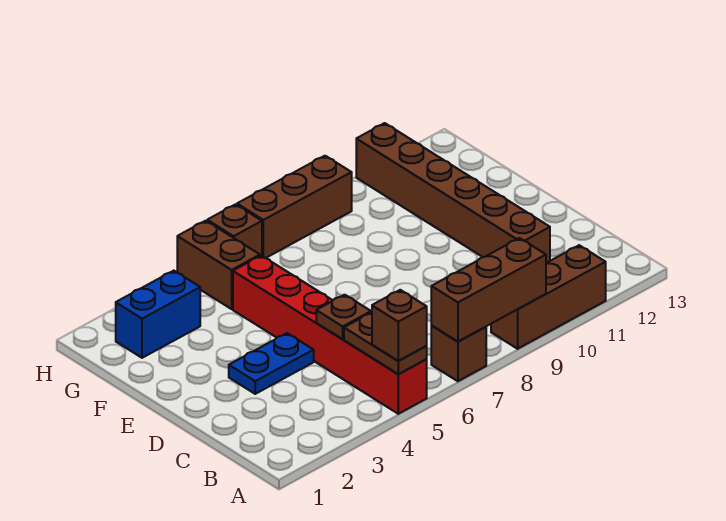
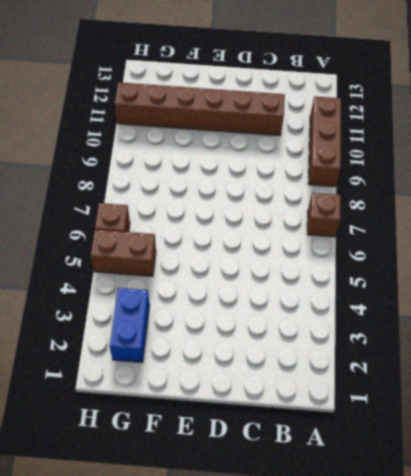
none -> red brick A5:F5 level 1
none -> blue plate D3:D4 level 1
none -> brown brick H7:H9 level 1

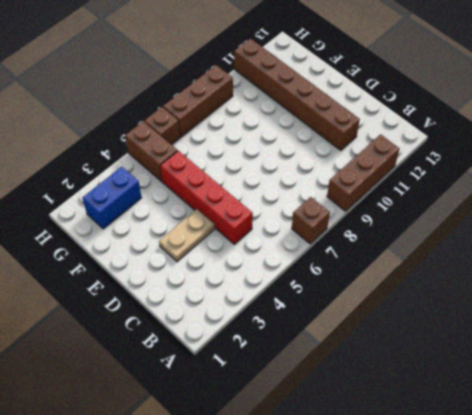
red brick C5:F5 level 1 -> red brick A5:F5 level 1
tan plate D3:D4 level 1 -> blue plate D3:D4 level 1
none -> brown plate A5:B5 level 2
none -> brown brick A7:A9 level 2
none -> brown plate C5 level 2

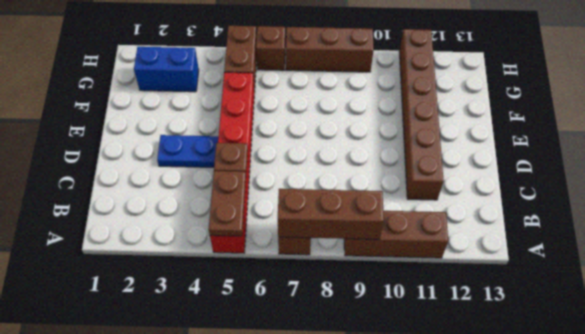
none -> brown brick A5 level 3

